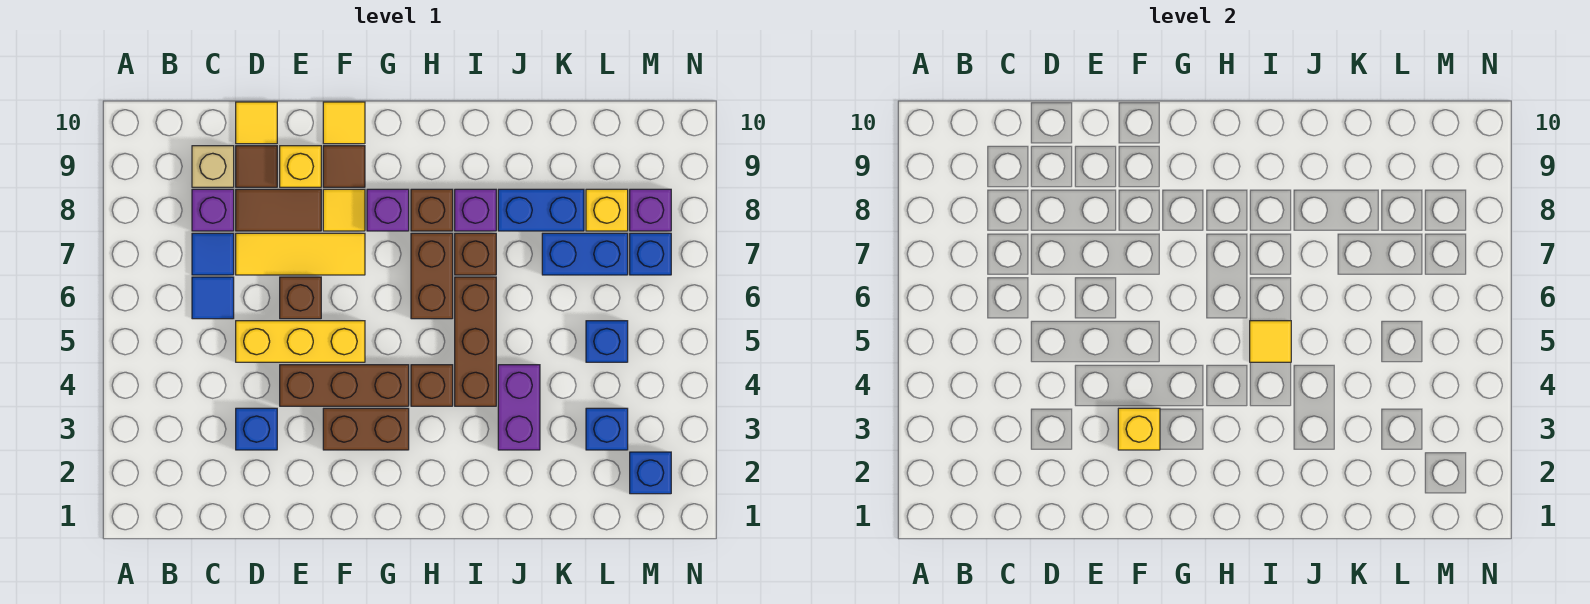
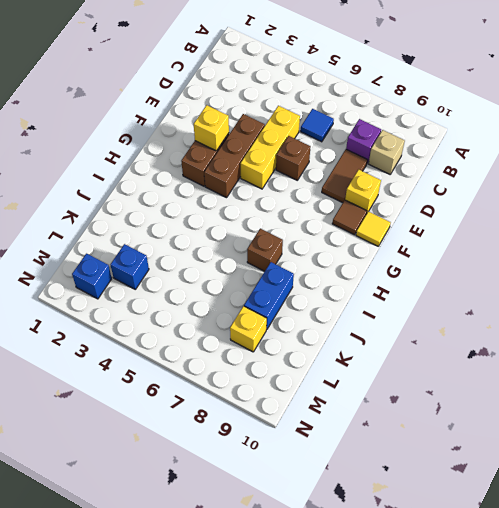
none -> blue tile C7 level 1
none -> blue brick D3 level 1
none -> yellow tile D7:F7 level 1
none -> brown tile D9 level 1

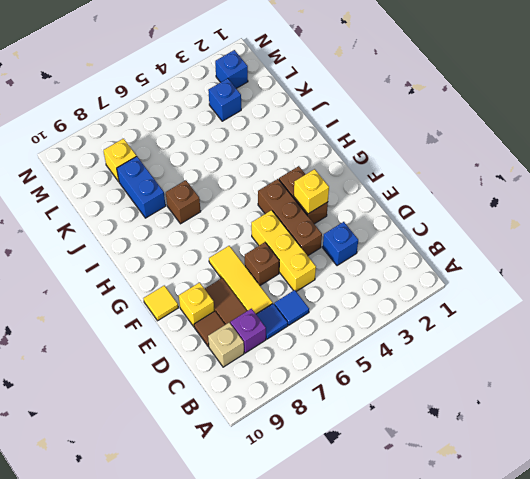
none -> yellow tile D10 level 1
none -> yellow tile F8 level 1
none -> brown tile F9 level 1
none -> purple brick G8 level 1

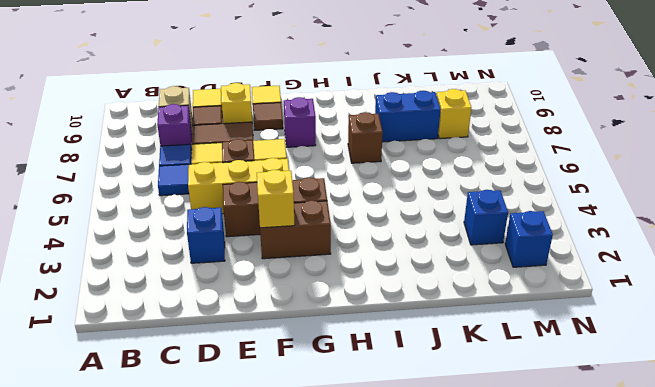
none -> yellow tile F8 level 1
none -> brown brick H4 level 1
none -> brown brick H6:H7 level 1
none -> brown brick H8 level 1

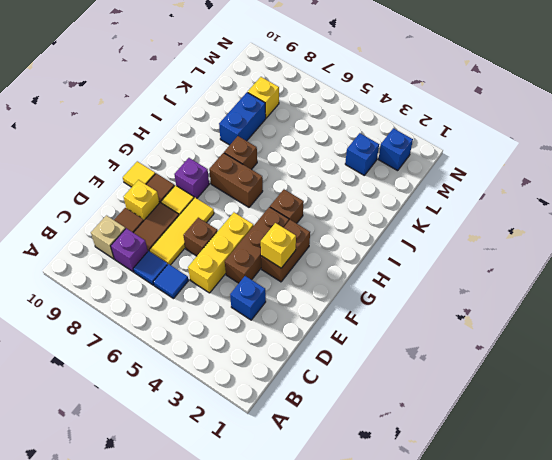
none -> yellow tile D10 level 1
none -> brown brick H8 level 1
none -> brown brick I4:I6 level 1
none -> purple brick I8 level 1

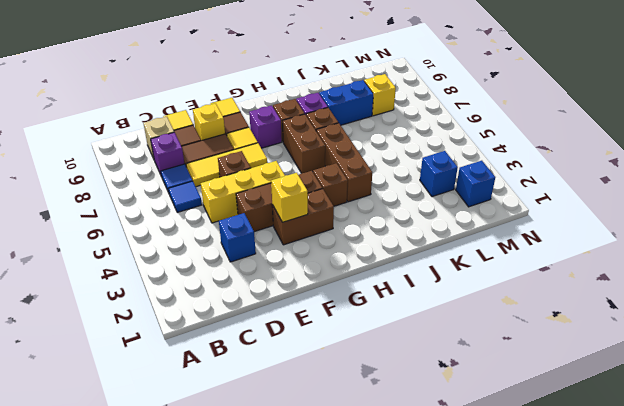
none -> purple brick J3:J4 level 1
none -> blue brick K7:L7 level 1
none -> blue brick L5 level 1
none -> blue brick M7 level 1

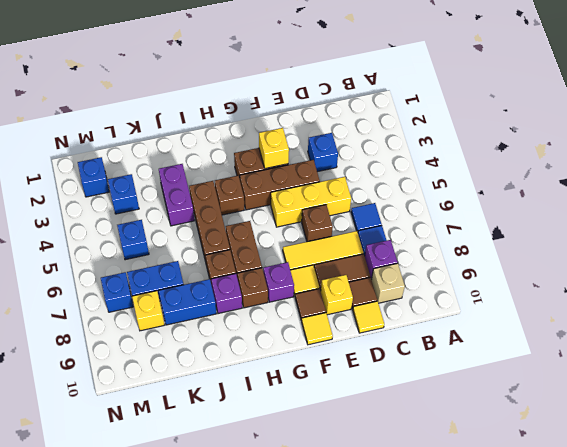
none -> purple brick M8 level 1
none -> yellow tile I5 level 2

